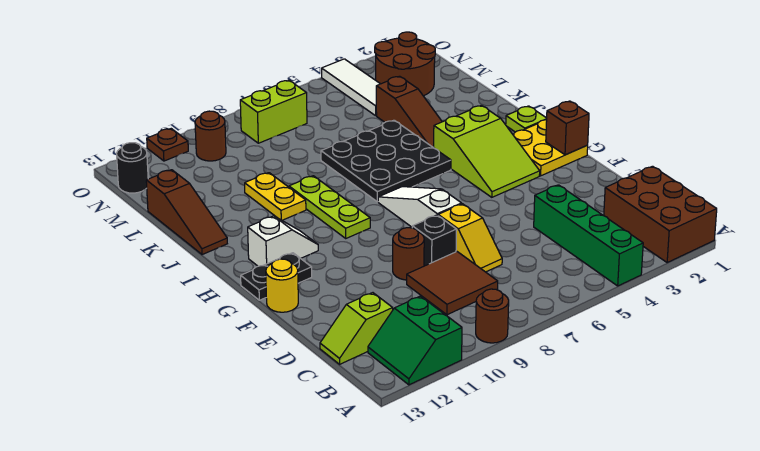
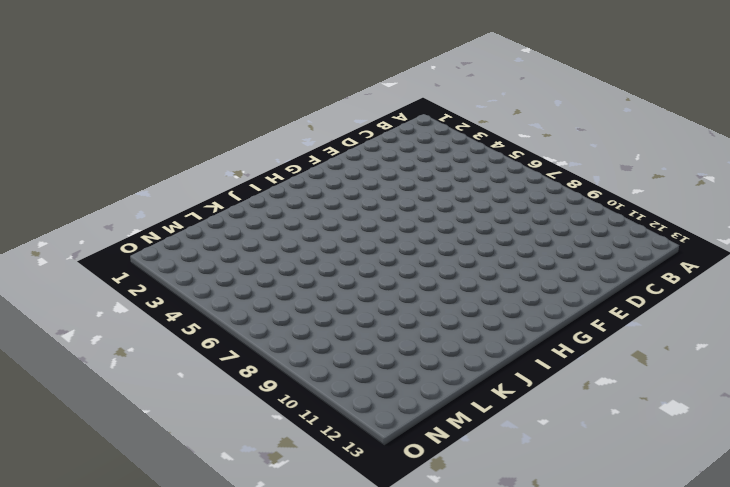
none -> brown brick A1:C2 level 1
none -> green brick A4:D4 level 1
none -> brown round brick A9 level 1

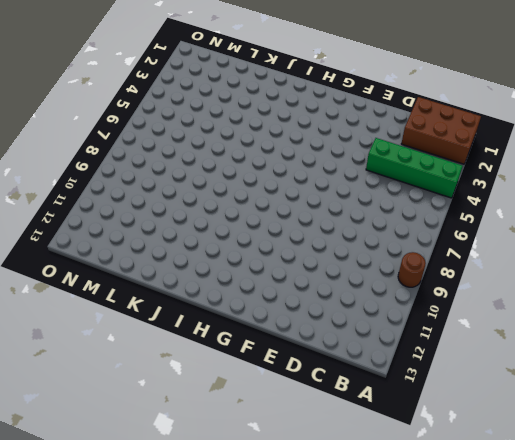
none -> green slope A11:B12 level 1 top 11
none -> brown tile C8:D9 level 1
none -> lime slope C12:C13 level 1 top 12

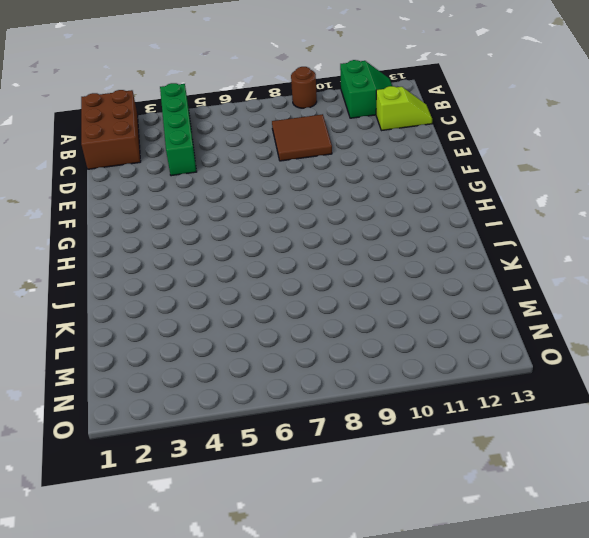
none -> yellow slope D7:E7 level 1 top E
none -> black brick E8 level 1
none -> brown round brick E9 level 1

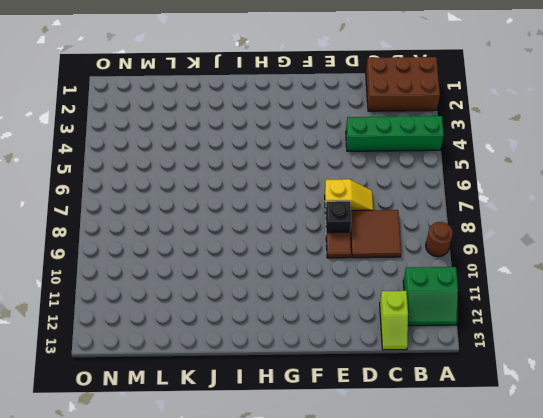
brown tile E9 level 1 -> brown round brick E9 level 1
none -> white slope F7:H7 level 1 top F
none -> yellow round brick F13 level 1
none -> yellow plate G1:H2 level 1

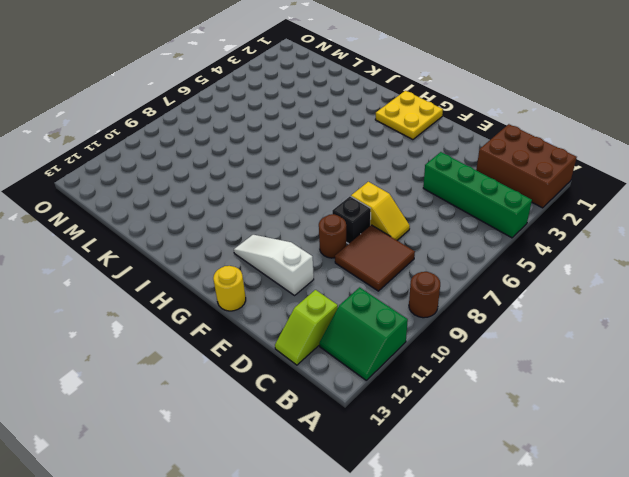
white slope E11:G11 level 1 top E -> white slope F7:H7 level 1 top F
none -> lime slope G3:I4 level 1 top I
none -> black plate G12:G13 level 1
none -> lime plate H9:J9 level 1

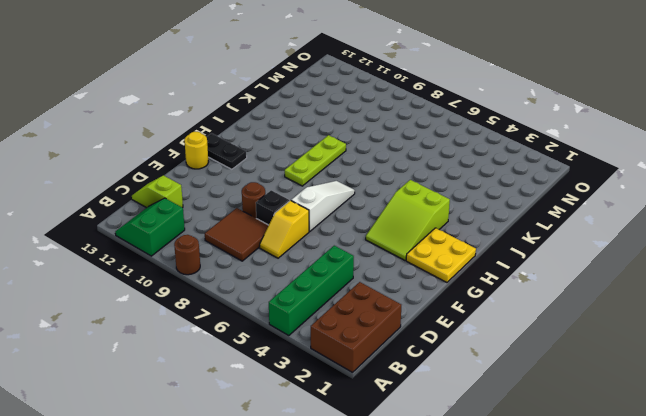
none -> white slope H11:H12 level 1 top 12
none -> lime plate I1 level 1
none -> black plate I5:K7 level 1

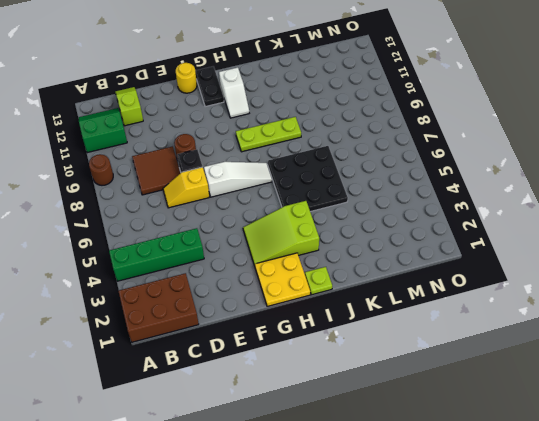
none -> brown slope J4:L4 level 1 top L
none -> yellow plate J10:K10 level 1
none -> brown slope J13:L13 level 1 top L

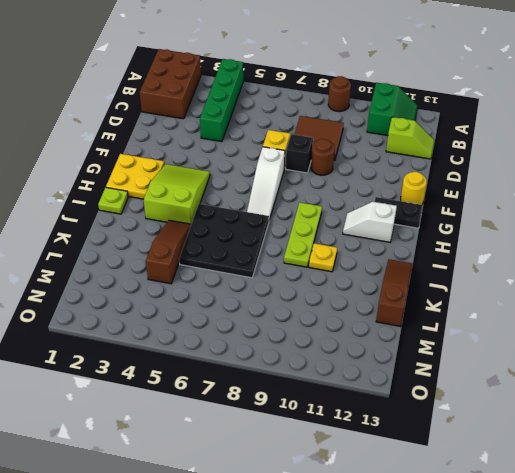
yellow plate J10 level 1 -> yellow plate J10:K10 level 1
none -> brown round brick M2:N3 level 1
none -> white tile M4:O4 level 1
none -> lime brick N7:N8 level 1

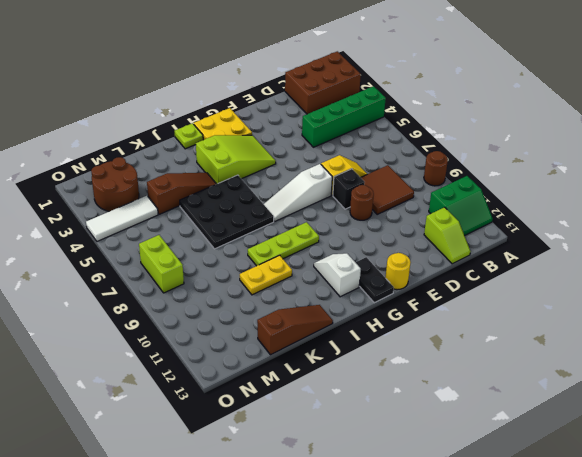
none -> brown round brick N10 level 1
none -> black round brick N13 level 1
none -> brown plate O11 level 1

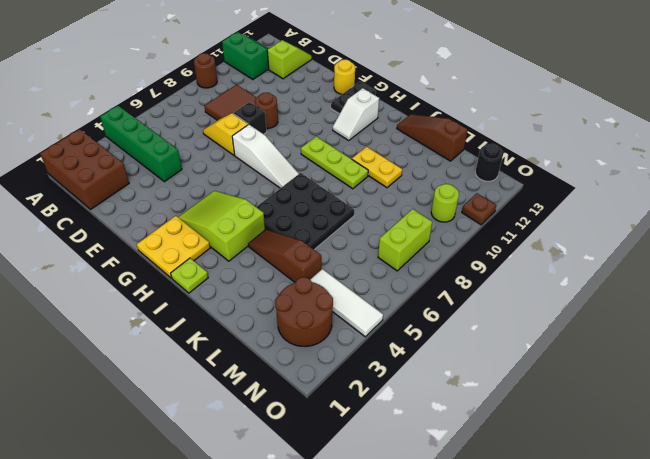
lime round brick N10 level 1 -> brown round brick N10 level 1
none -> brown brick G1 level 2

